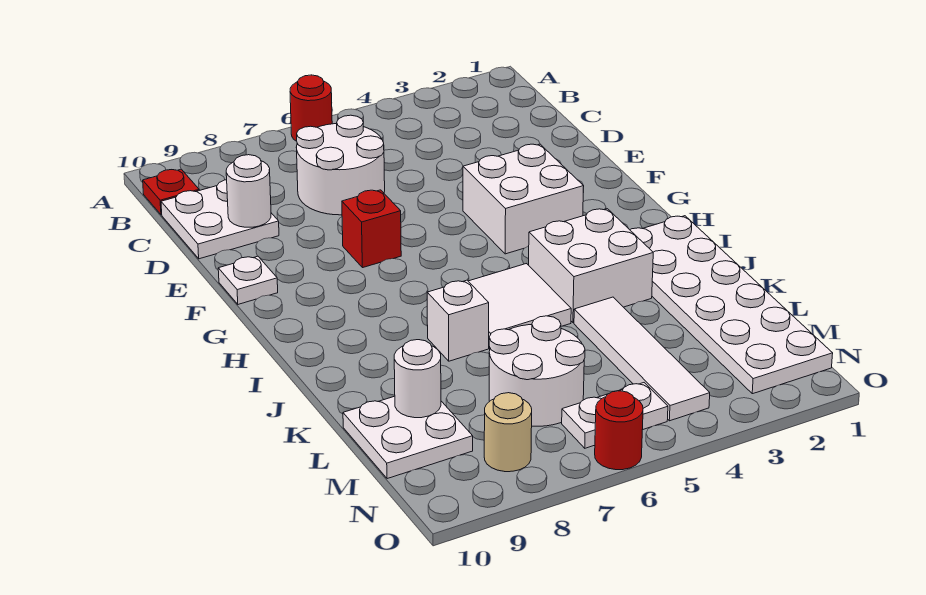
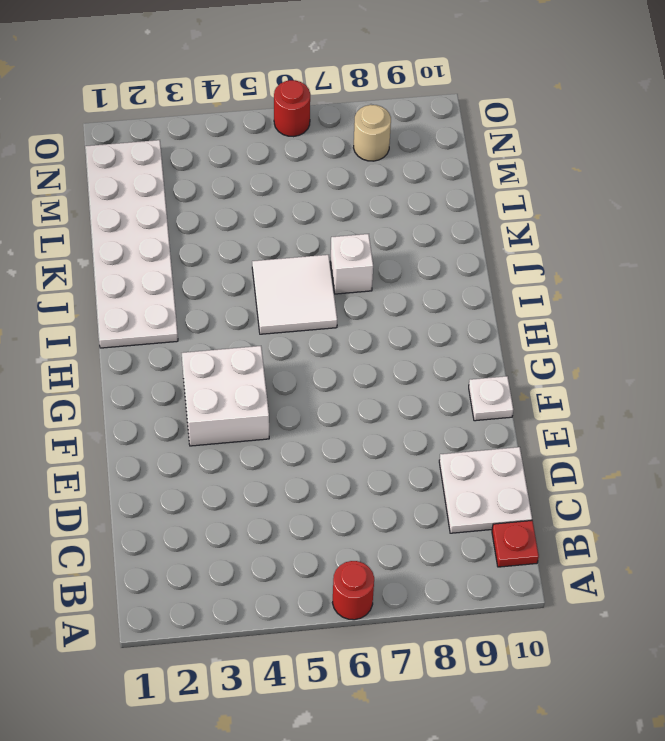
none -> white round brick C6:D7 level 1
none -> red brick F7 level 1
none -> white brick I3:J4 level 1

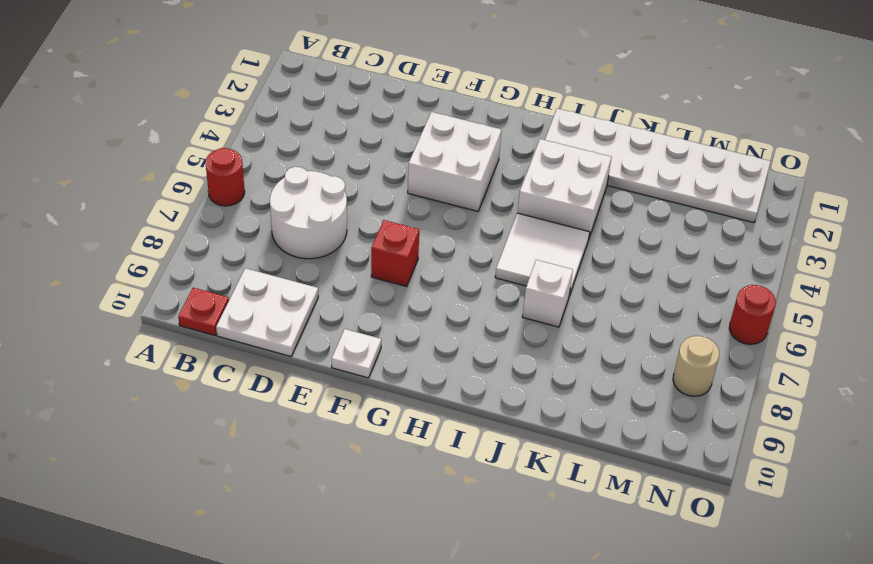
none -> white tile K4:N4 level 1
none -> white round brick L6:M7 level 1
none -> white plate L9:M10 level 1

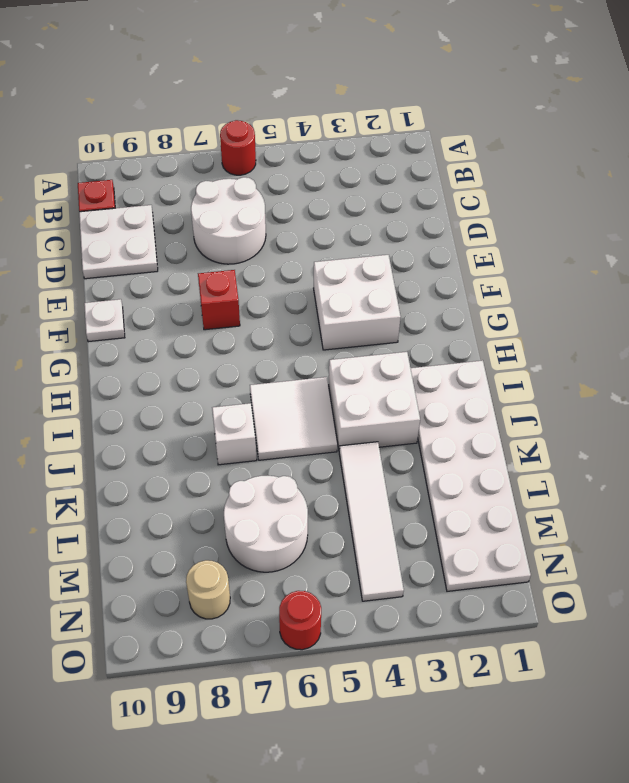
none -> white plate L9:M10 level 1
none -> white plate N5:N6 level 1
none -> white round brick D9 level 2

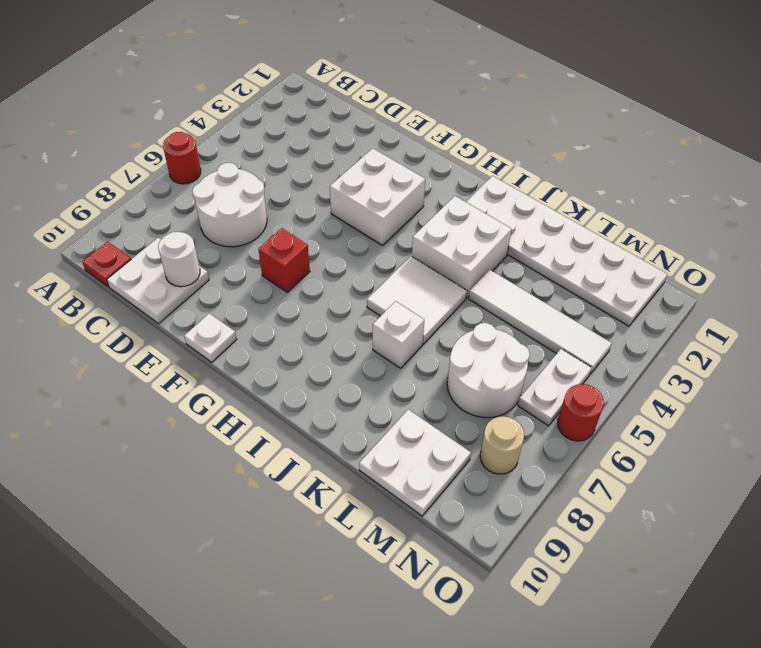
none -> white round brick L9 level 2

